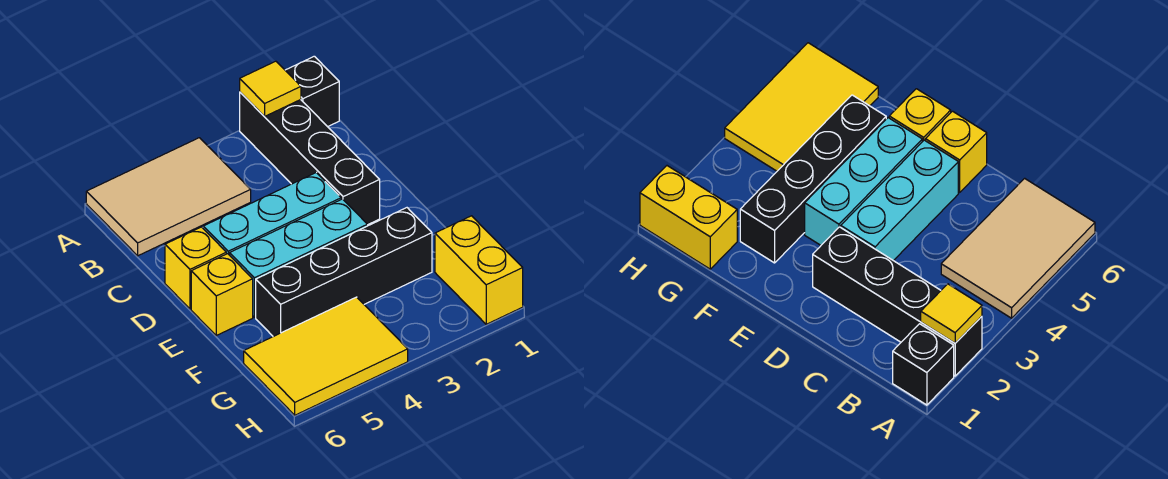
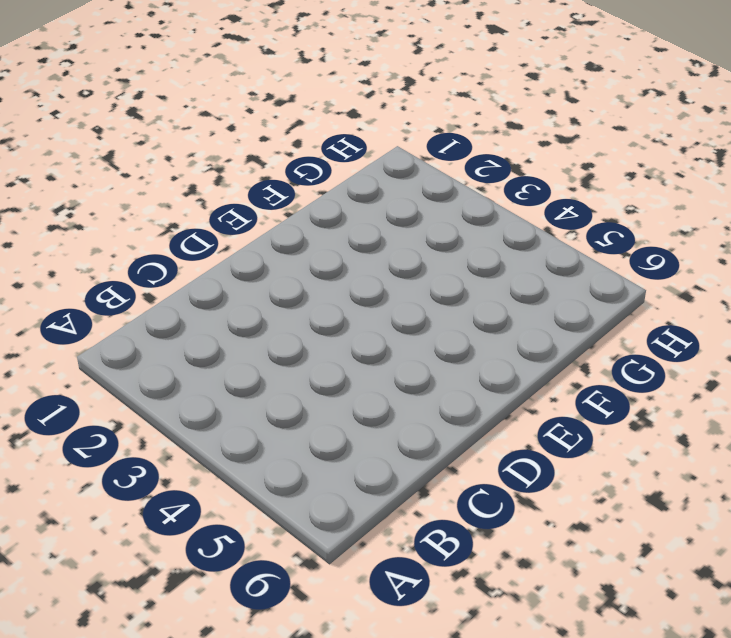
none -> black brick A1 level 1
none -> black brick A2:D2 level 1

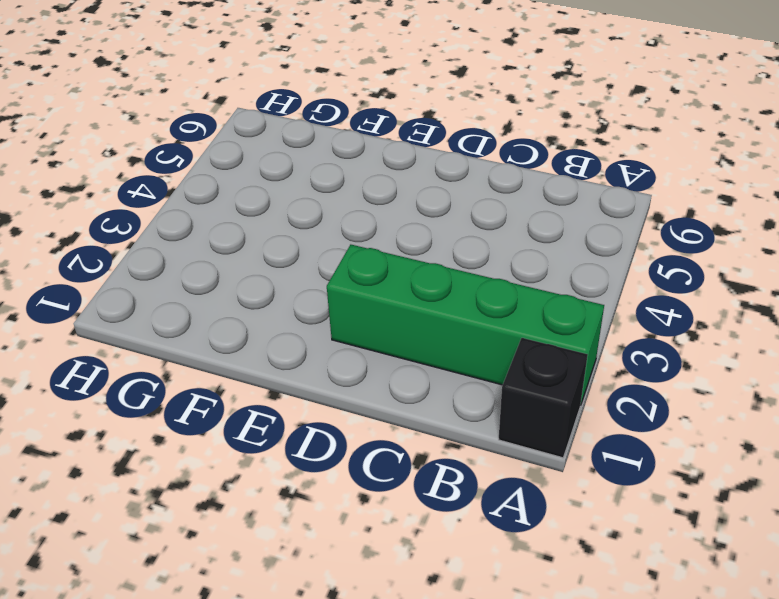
green brick A2:D2 level 1 -> black brick A2:D2 level 1
none -> tan tile A4:B6 level 1
none -> cyan brick D3:D5 level 1

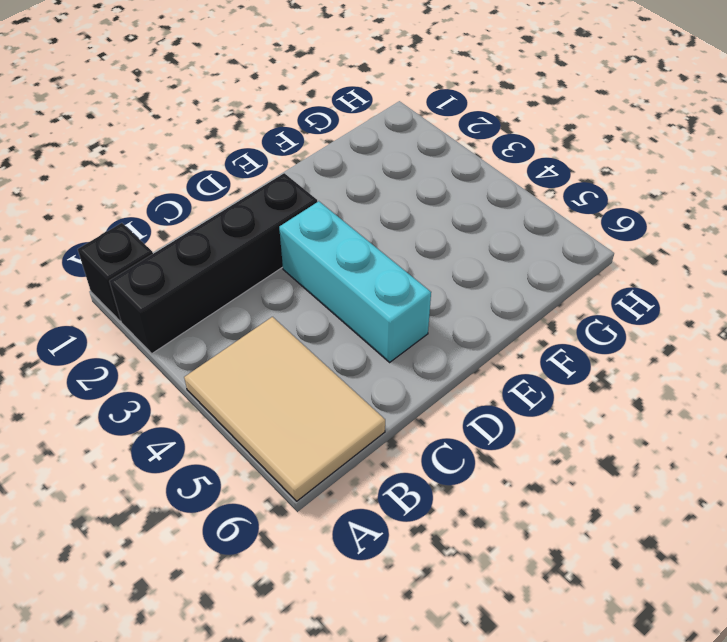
none -> yellow brick D6 level 1
none -> cyan brick E3:E5 level 1

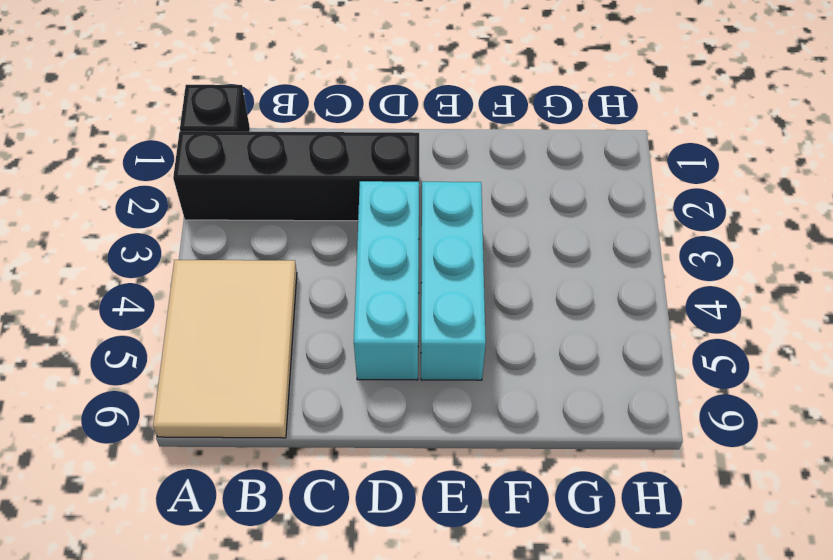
none -> yellow brick D6 level 1
none -> yellow brick E6 level 1

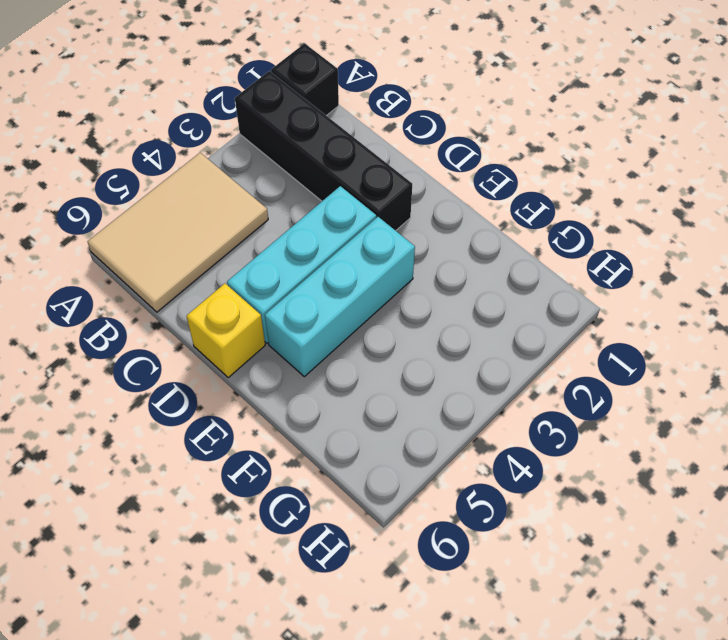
none -> yellow brick E6 level 1
none -> black brick F2:F5 level 1

